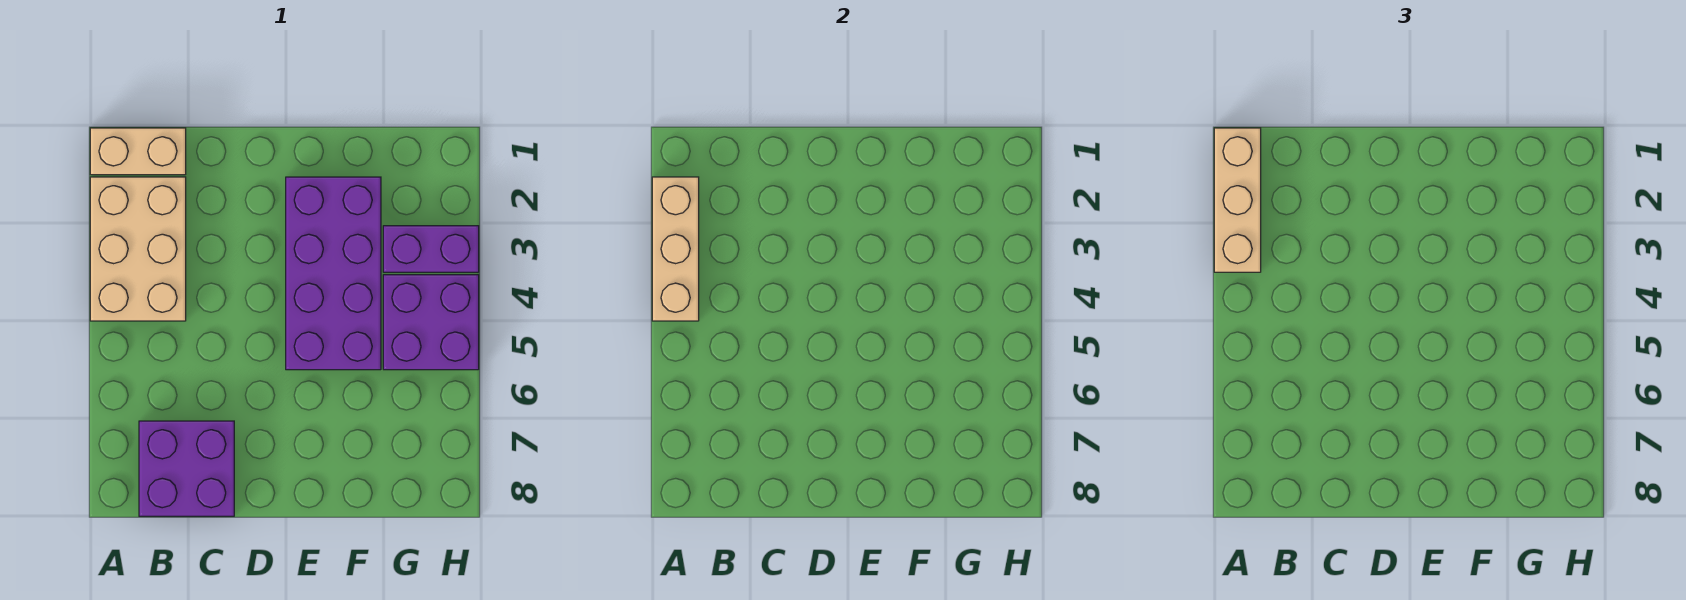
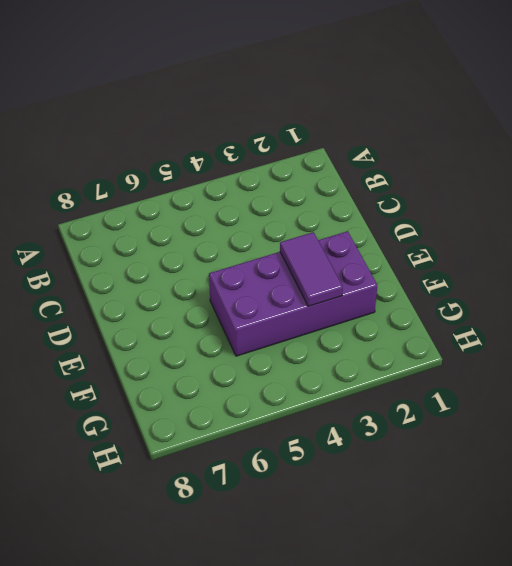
purple tile E3:F3 level 2 -> none
none -> tan brick A1:B1 level 1
none -> tan brick A2:B4 level 1

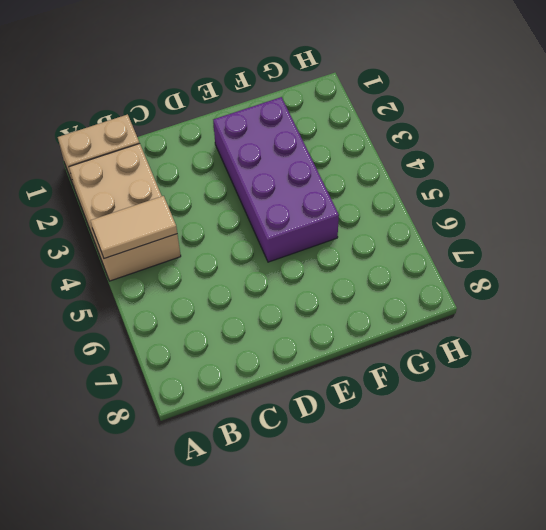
tan tile A4:B4 level 2 -> tan brick A2:A4 level 2
none -> purple brick B7:C8 level 1
none -> purple brick G3:H3 level 1

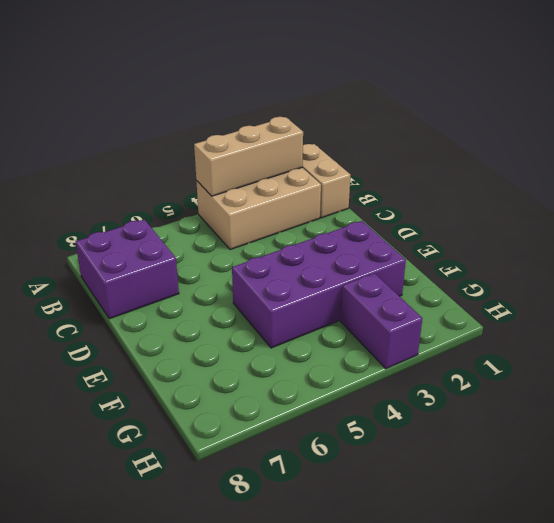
none -> purple brick G4:H5 level 1
none -> tan brick A1:A3 level 3

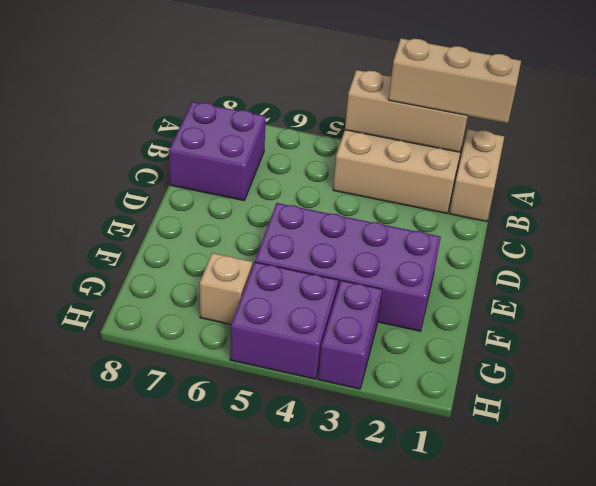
tan brick G6 level 1 -> none

